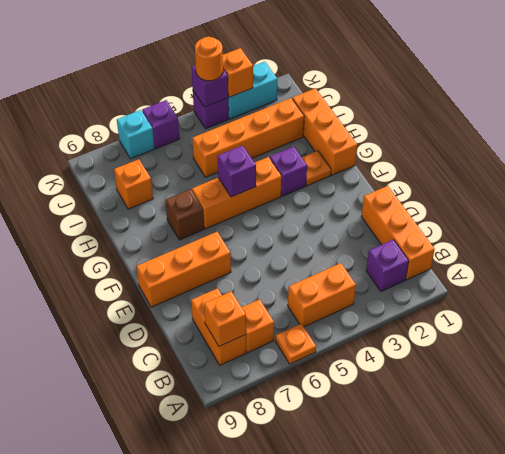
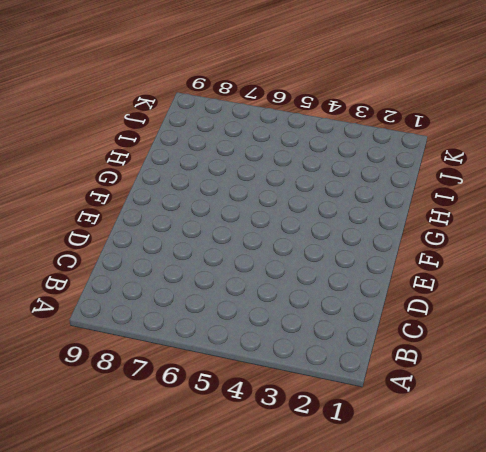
none -> orange plate A6 level 1
none -> orange brick B1:D1 level 1
none -> purple brick B2 level 1

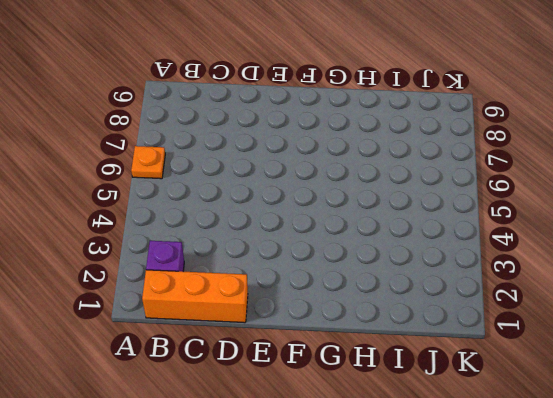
none -> orange brick B4:B5 level 1
none -> orange brick B7 level 1
none -> orange brick B8:C8 level 1

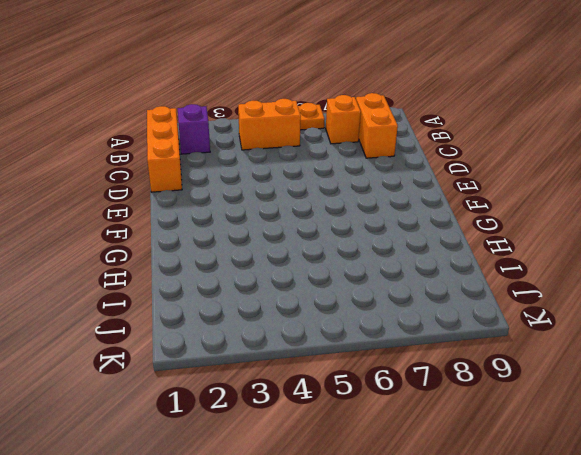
none -> orange brick E7:E9 level 1
none -> orange brick G1:I1 level 1
none -> orange plate G2 level 1

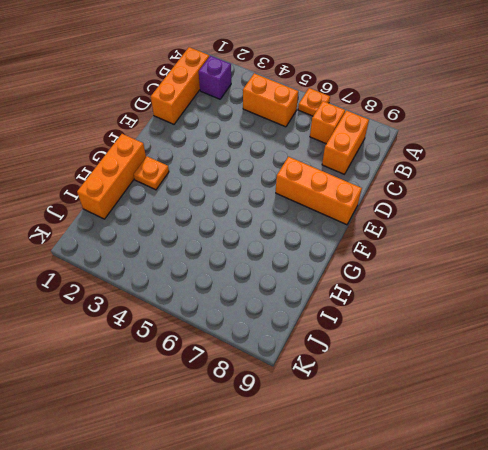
none -> purple brick G3 level 1
none -> orange brick G4:G6 level 1
none -> brown brick G7 level 1

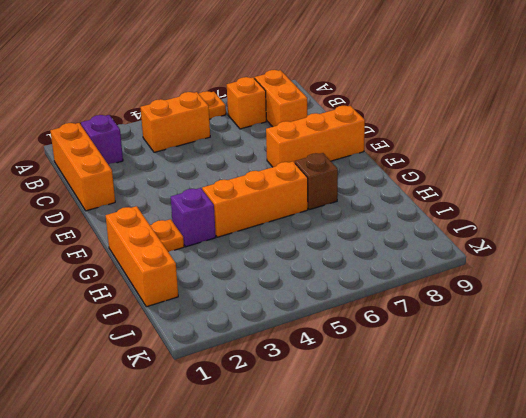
none -> orange brick I2:I5 level 1
none -> orange brick I8 level 1
none -> cyan brick K2:K3 level 1

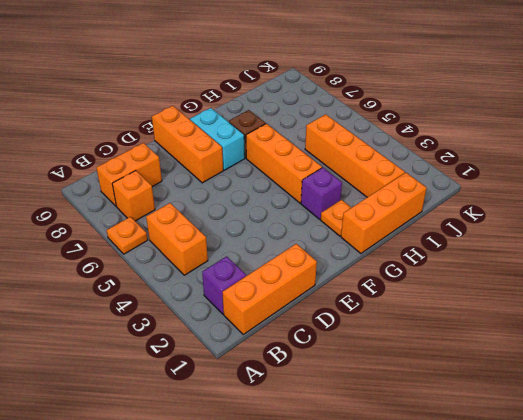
cyan brick F7:F8 level 1 -> cyan brick K2:K3 level 1
none -> orange brick I8 level 1
none -> purple brick K4 level 1
none -> purple brick K6 level 1

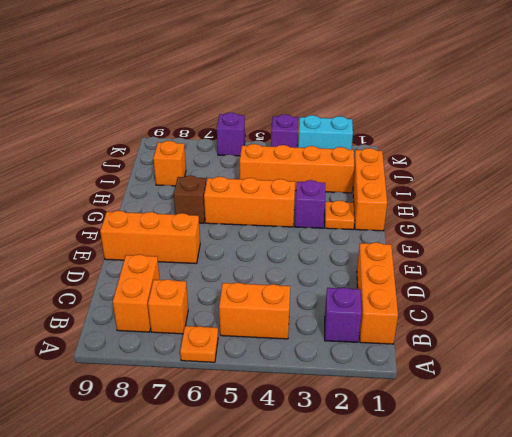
none -> cyan brick K7 level 1
none -> orange brick B8 level 2
none -> purple brick G5 level 2

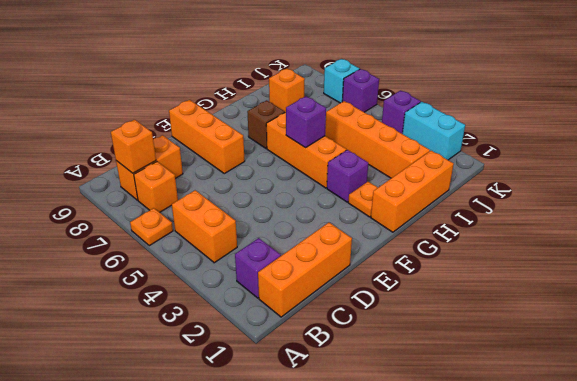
none -> orange brick K3 level 2
none -> purple brick K4 level 2
none -> orange round brick K4 level 3

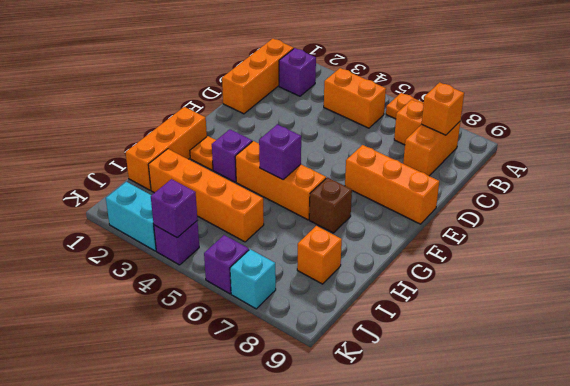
none -> orange brick K3 level 2
none -> orange round brick K4 level 3

